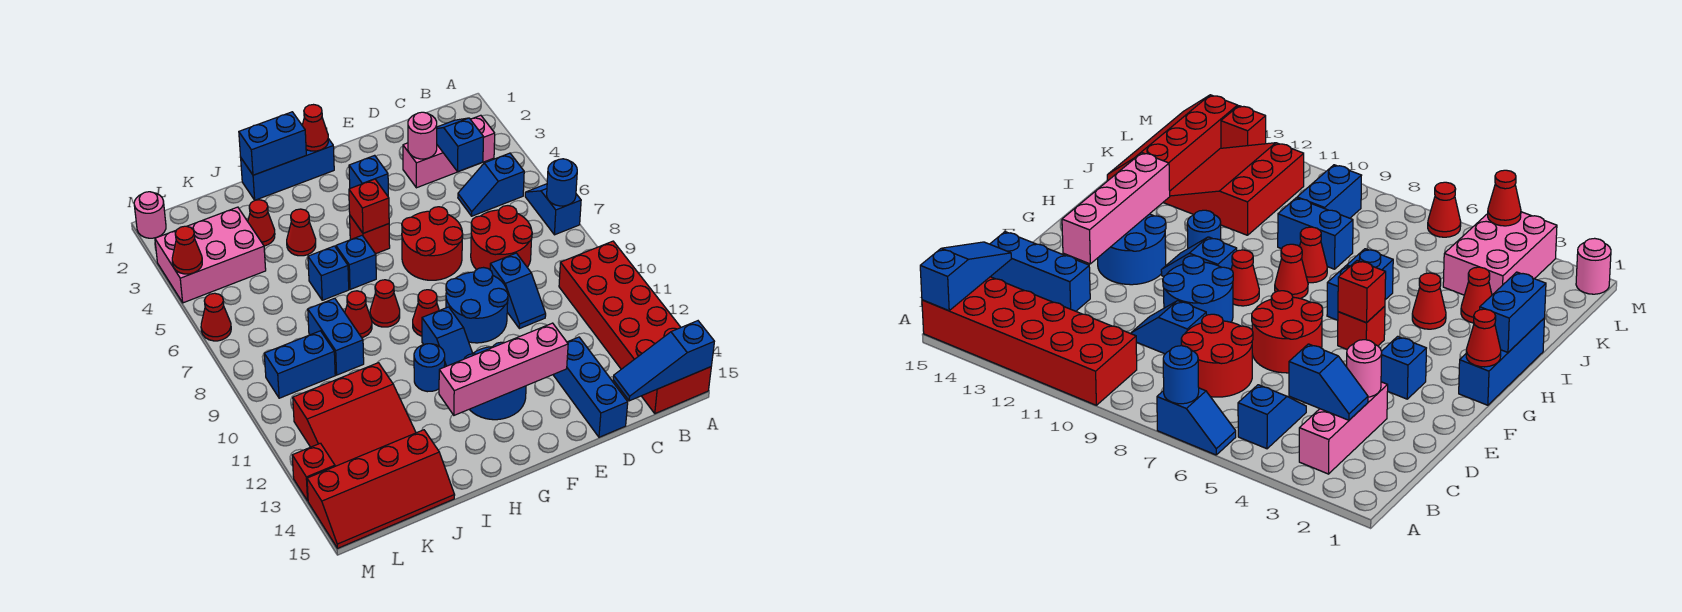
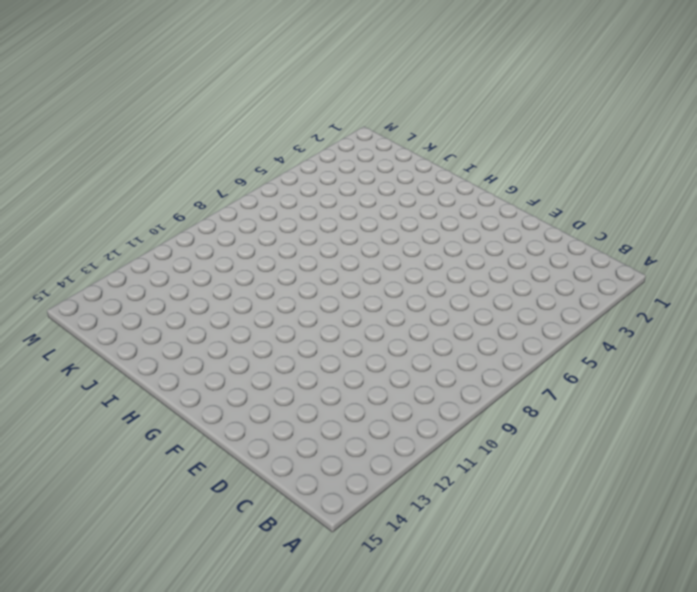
none -> blue slope A6:A7 level 1 top 7
none -> red brick A10:B15 level 1
none -> pink brick B3:D3 level 1
none -> blue slope B5:C5 level 1 top B

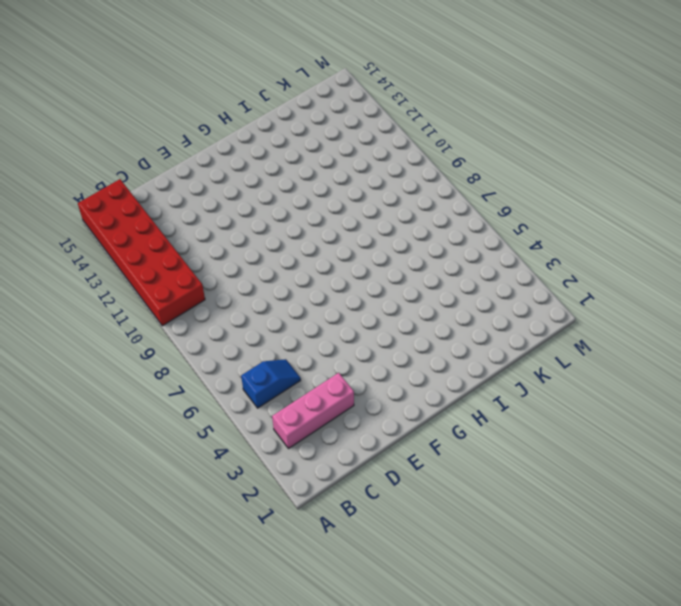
none -> blue slope A6:A7 level 1 top 7
none -> red round brick C7:D8 level 1
none -> blue slope D9:D10 level 1 top 9
none -> blue brick D13:D15 level 1

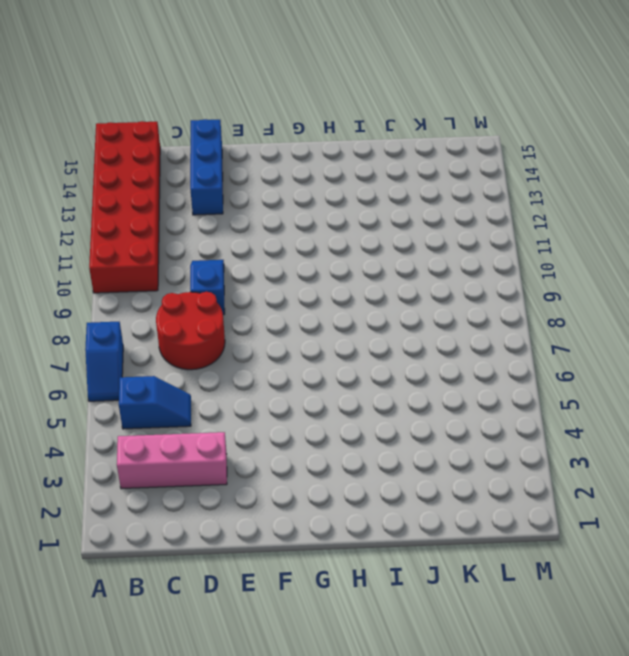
none -> red round brick E6:F7 level 1
none -> blue round brick E9:F10 level 1
none -> blue brick F3 level 1
none -> blue round brick F12:G13 level 1

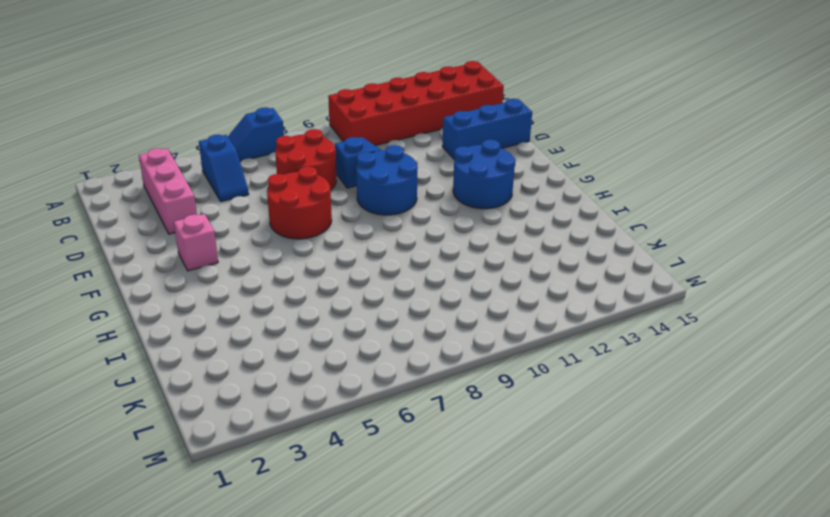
pink brick F3 level 1 -> blue brick F3 level 1
none -> blue brick G1:I1 level 1
none -> red brick G5 level 1
none -> red cone G9 level 1
none -> blue slope G10:G11 level 1 top 10

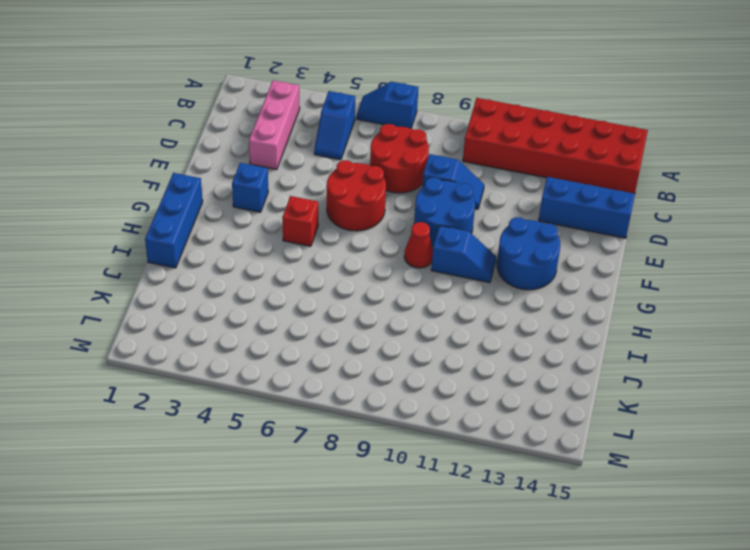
none -> blue brick H6 level 1
none -> red cone H8 level 1
none -> blue round brick H11 level 1
none -> red cone I4 level 1

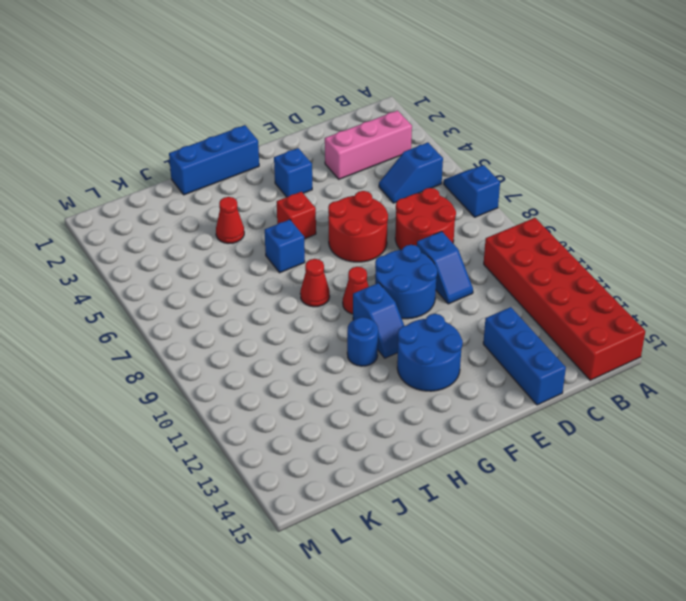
none -> blue brick I6 level 1
none -> red cone I8 level 1
none -> red cone J3 level 1
none -> blue brick J8:J9 level 1

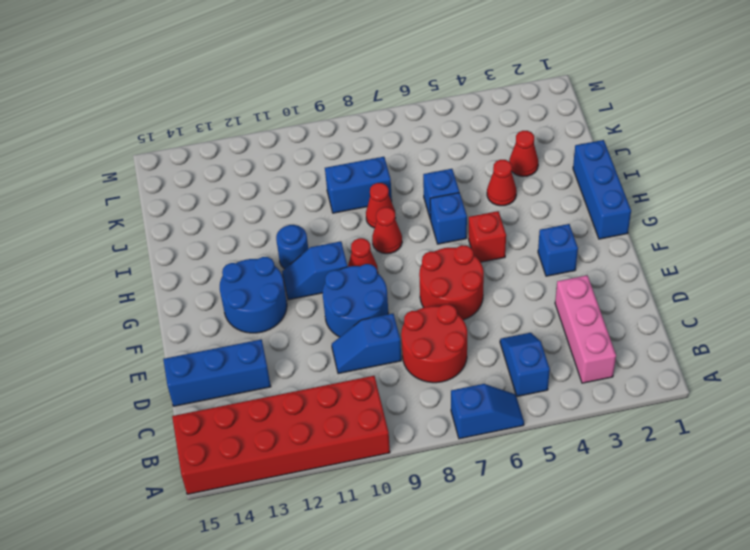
none -> red slope J11:L13 level 1 top 11
none -> red slope J14:M15 level 1 top 14
none -> pink brick K3:M4 level 1
none -> blue brick K9:L9 level 1

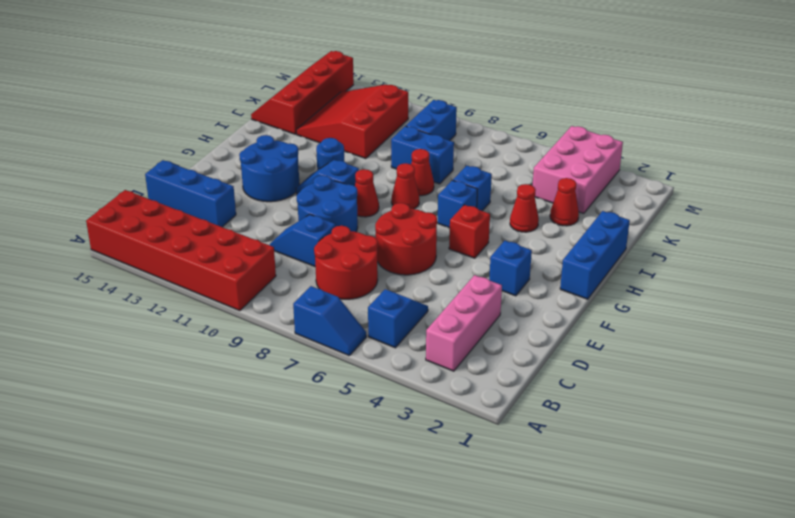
none -> pink round brick M1 level 1
none -> red cone M6 level 1
none -> red brick M13 level 1
none -> blue round brick A7 level 2

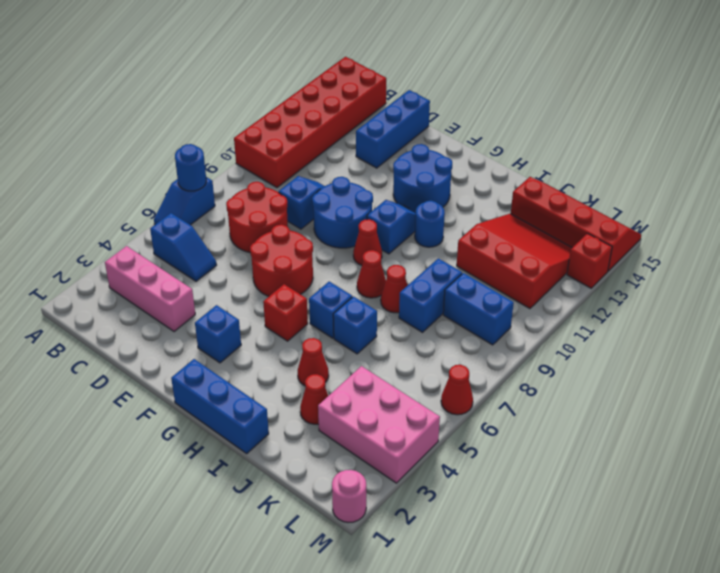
none -> blue slope A15:C15 level 2 top A
none -> blue slope C3:C4 level 2 top 4
none -> pink round brick D3 level 2
none -> pink brick E13:H13 level 2

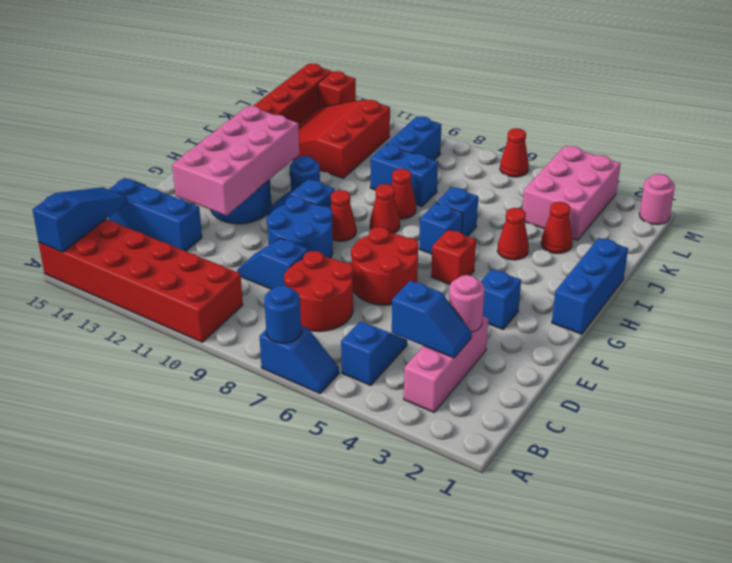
pink brick E12:H13 level 2 -> pink brick E13:H13 level 2
none -> red cone G1 level 2
none -> red brick G5 level 2
none -> blue brick H1:I1 level 2
none -> red cone M4 level 2

